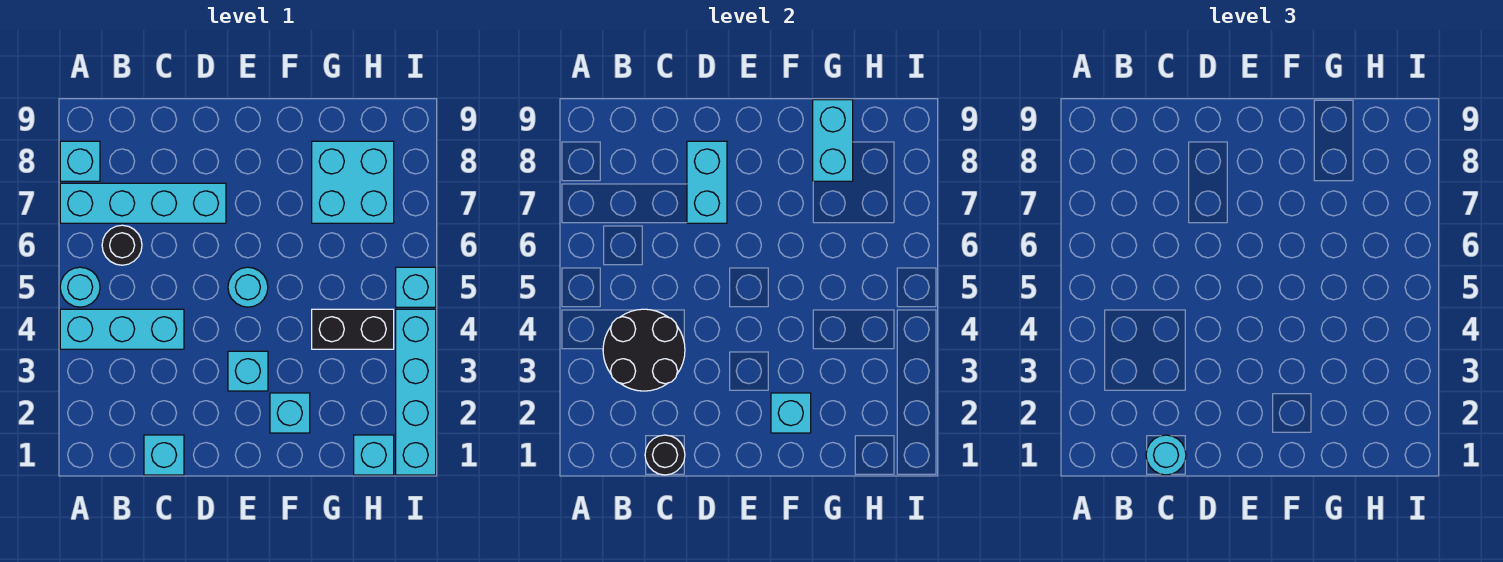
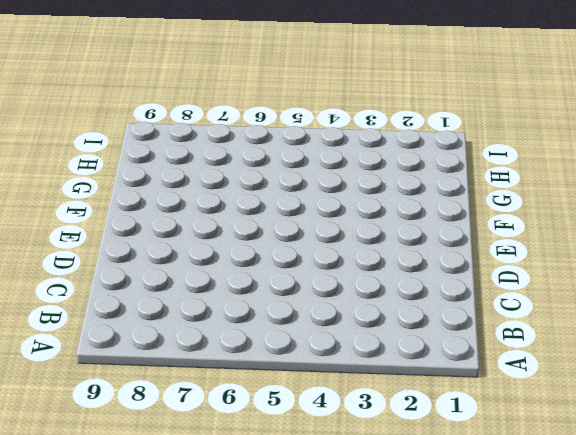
none -> cyan brick A4:C4 level 1
none -> cyan round brick A5 level 1
none -> cyan brick A7:D7 level 1

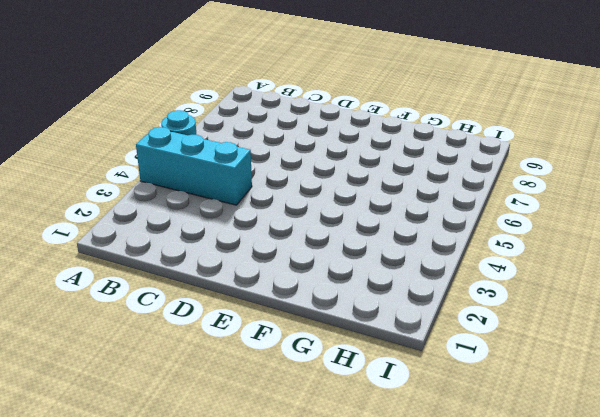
none -> cyan brick A7:D7 level 1
none -> cyan brick A8 level 1
none -> black round brick B6 level 1

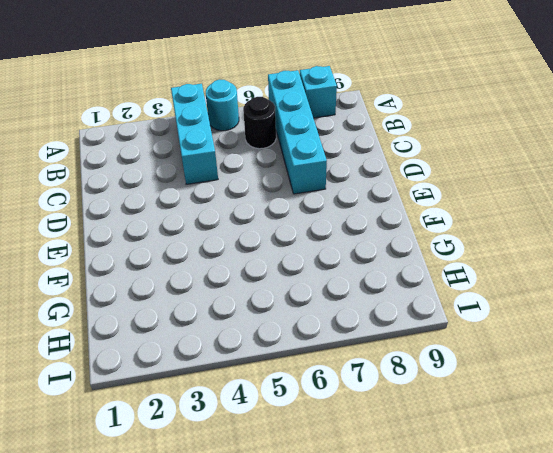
none -> cyan brick C1 level 1
none -> cyan brick E3 level 1
none -> cyan round brick E5 level 1

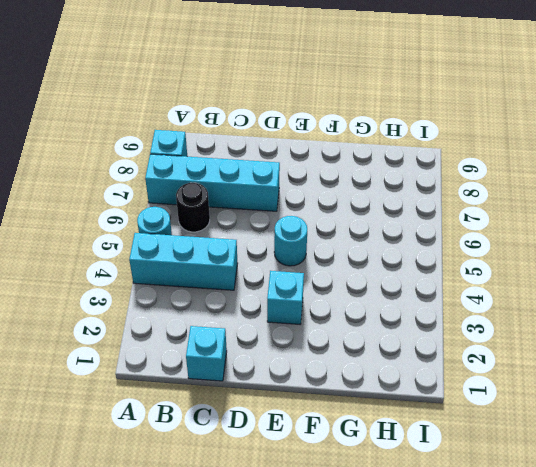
none -> cyan brick F2 level 1
none -> black brick G4:H4 level 1
none -> cyan brick G7:H8 level 1

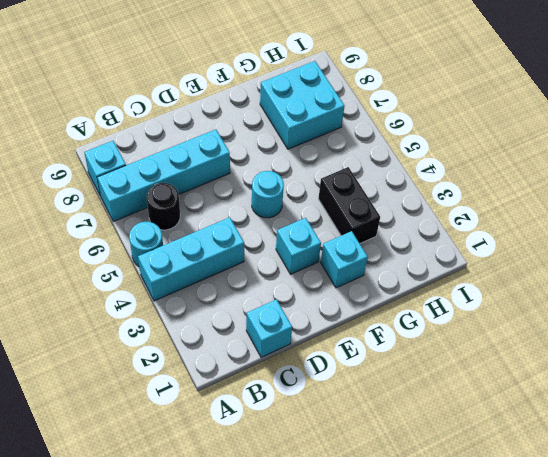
black brick G3:G4 level 1 -> black brick G4:H4 level 1
none -> cyan brick H1 level 1
none -> cyan brick I1:I4 level 1
none -> cyan brick I5 level 1

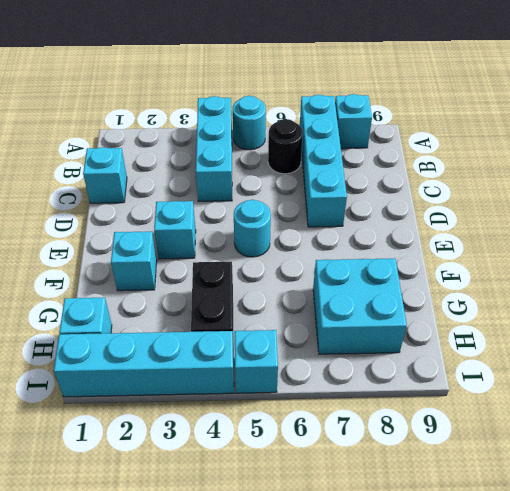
none -> black round brick B3:C4 level 2
none -> black round brick C1 level 2
none -> cyan brick D7:D8 level 2

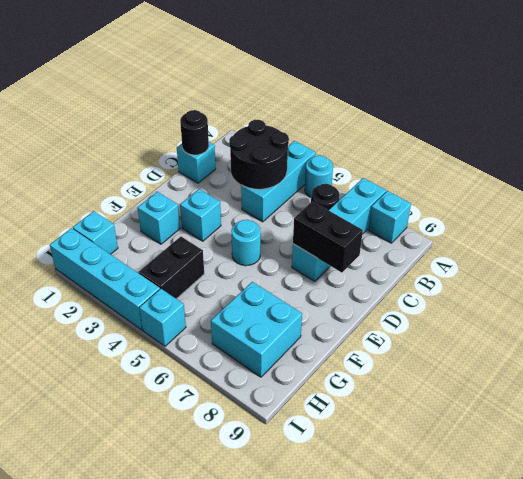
black brick D7:D8 level 2 -> cyan brick D7:D8 level 2
none -> cyan brick F2 level 2
none -> cyan brick G8:G9 level 2
none -> cyan round brick C1 level 3

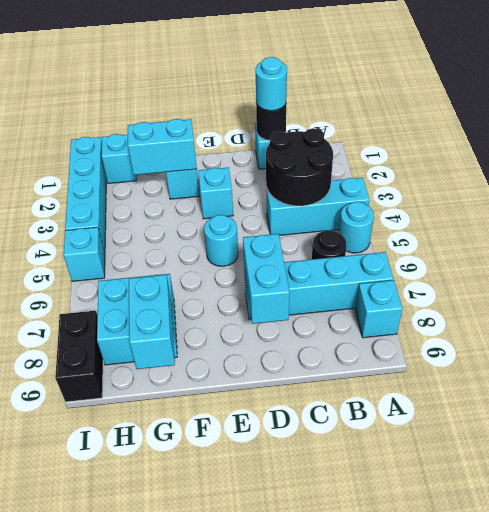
cyan brick F2:G2 level 2 -> cyan brick F2 level 2
black brick I8:I9 level 1 -> black brick G4:H4 level 1

